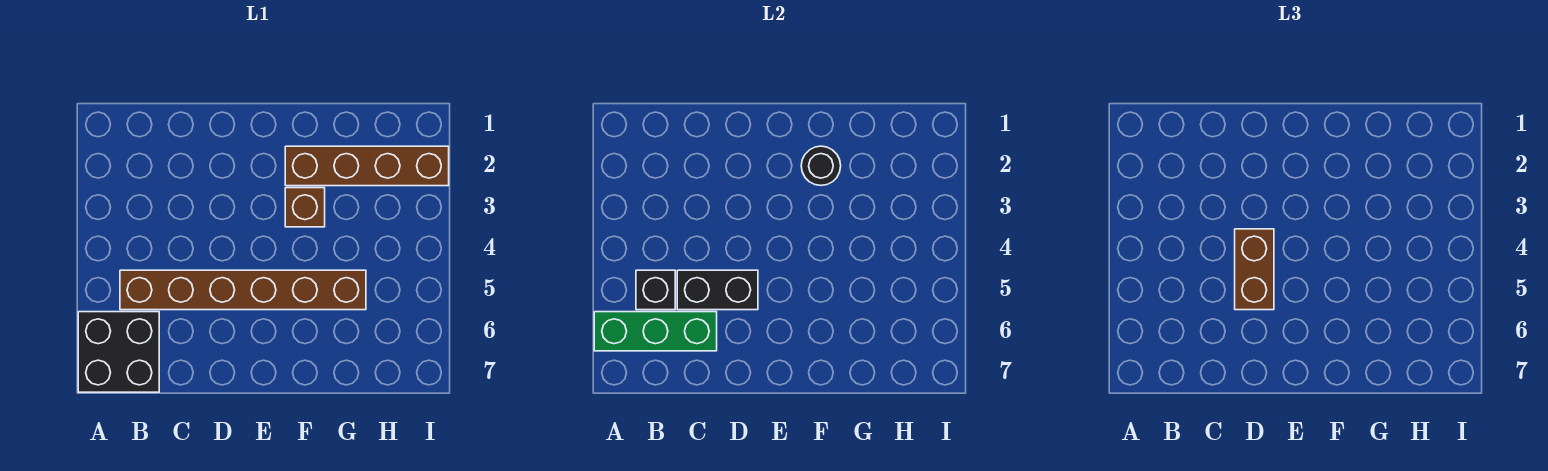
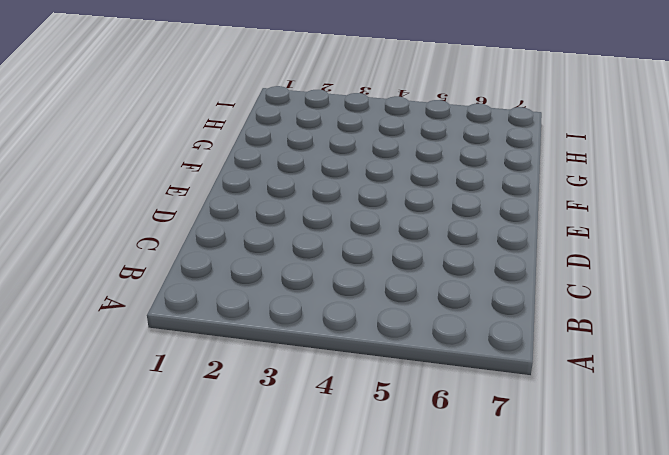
none -> black brick A6:B7 level 1
none -> brown brick B5:G5 level 1

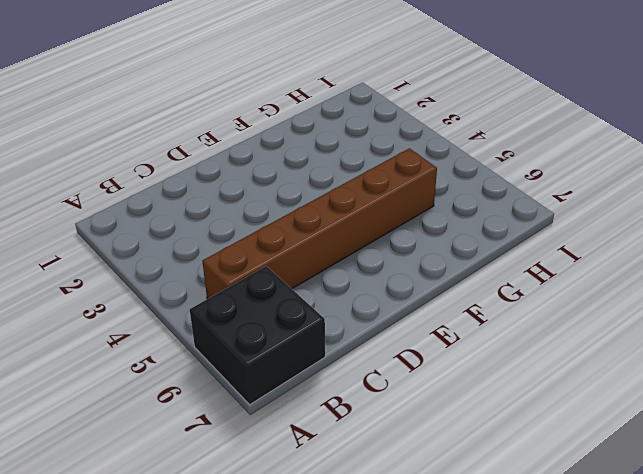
none -> brown brick F2:I2 level 1
none -> brown brick F3 level 1

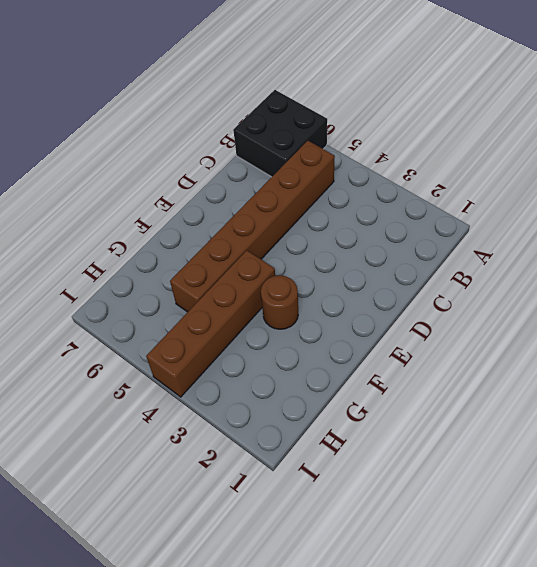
brown round brick F3 level 1 -> brown brick F3 level 1
brown brick F4:I4 level 1 -> brown brick F2:I2 level 1
none -> green brick A6:C6 level 2
none -> black brick B5 level 2

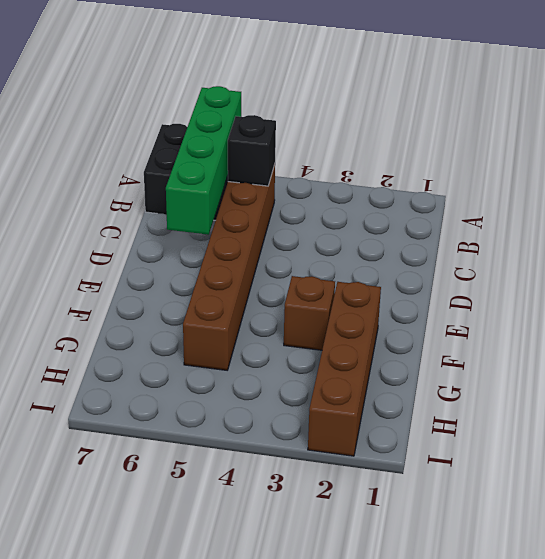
green brick A6:D6 level 2 -> green brick A6:C6 level 2
none -> black brick C5:D5 level 2
none -> black round brick F2 level 2

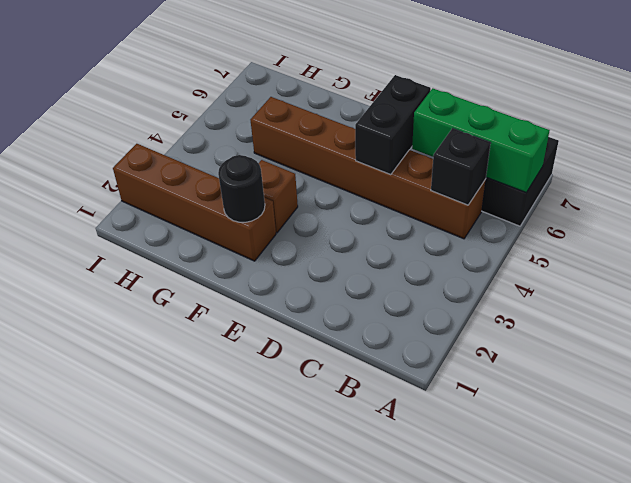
black brick D5:D6 level 2 -> black brick C5:D5 level 2
none -> brown brick D4:D5 level 3

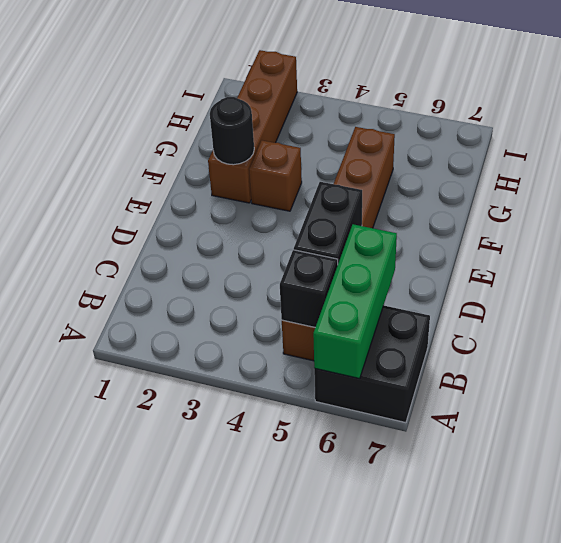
none -> brown brick D4:D5 level 3

